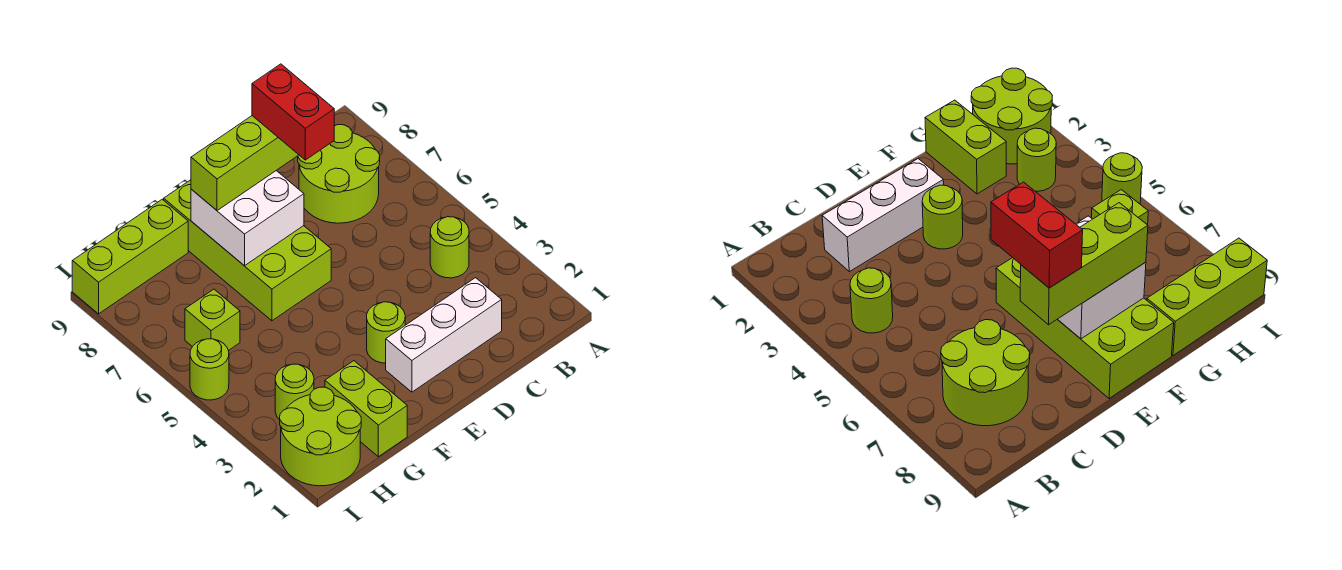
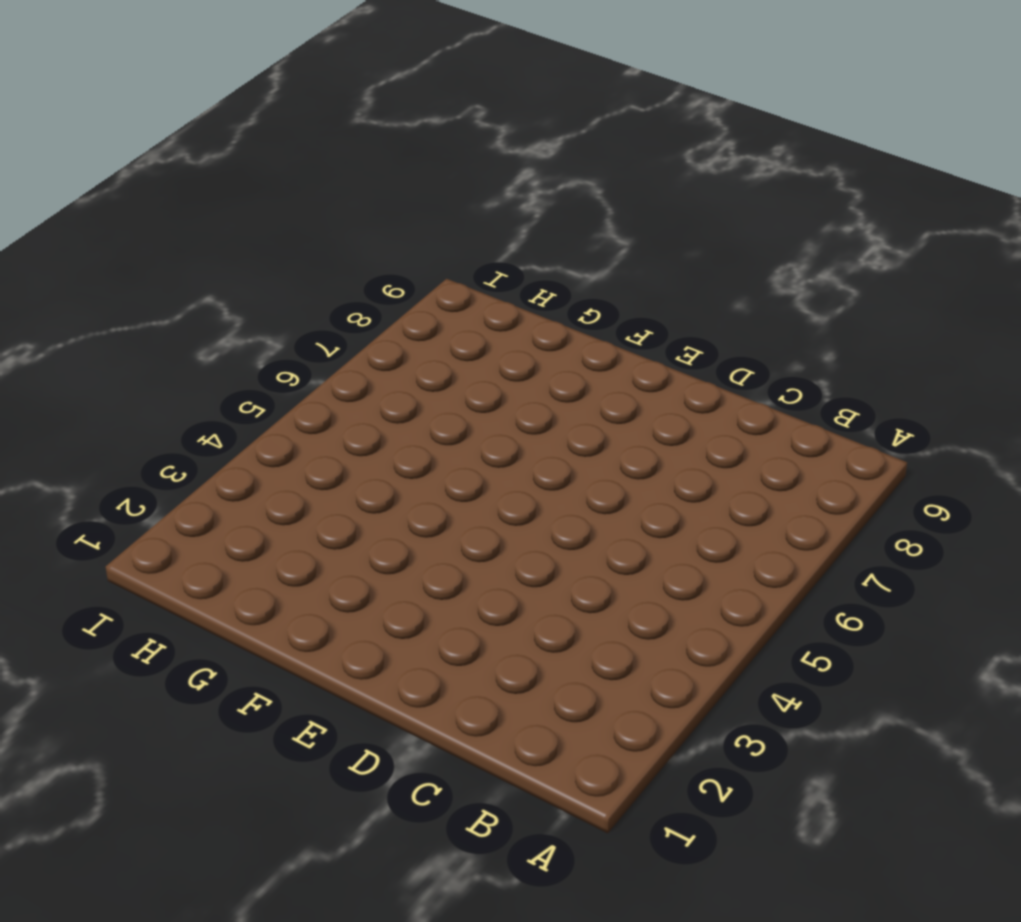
none -> lime round brick B4 level 1
none -> lime round brick B7:C8 level 1
none -> white brick C2:E2 level 1

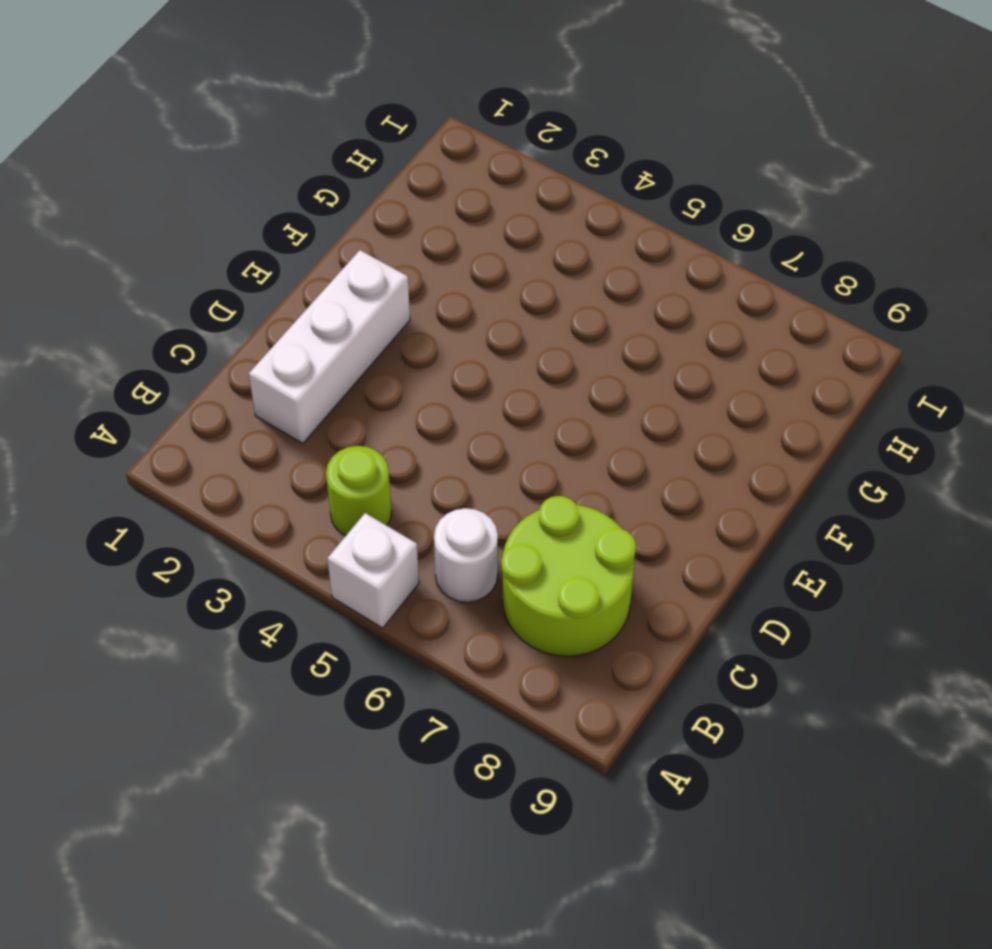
white brick A5 level 1 -> none
white round brick B6 level 1 -> none
none -> lime round brick E3 level 1
none -> lime brick E6:F9 level 1
none -> lime brick G1:G2 level 1

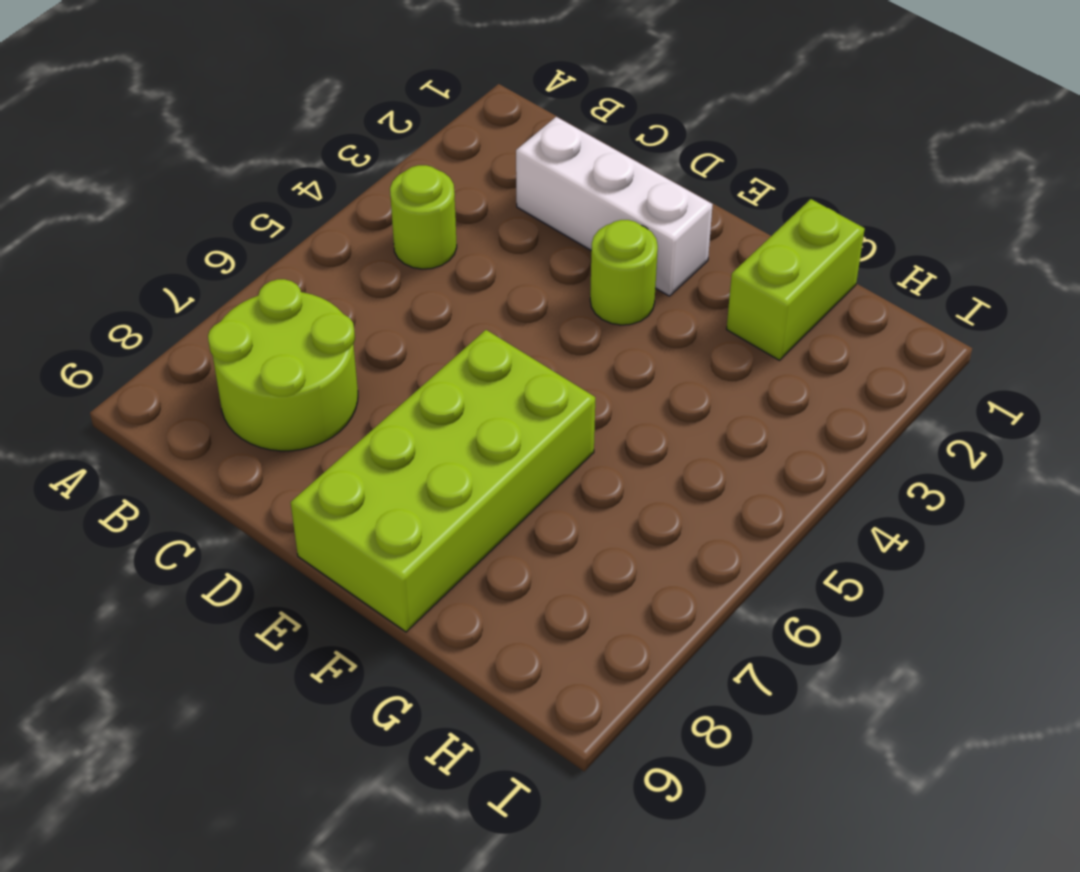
none -> lime brick G9:I9 level 1
none -> lime round brick H1:I2 level 1
none -> lime round brick H3 level 1

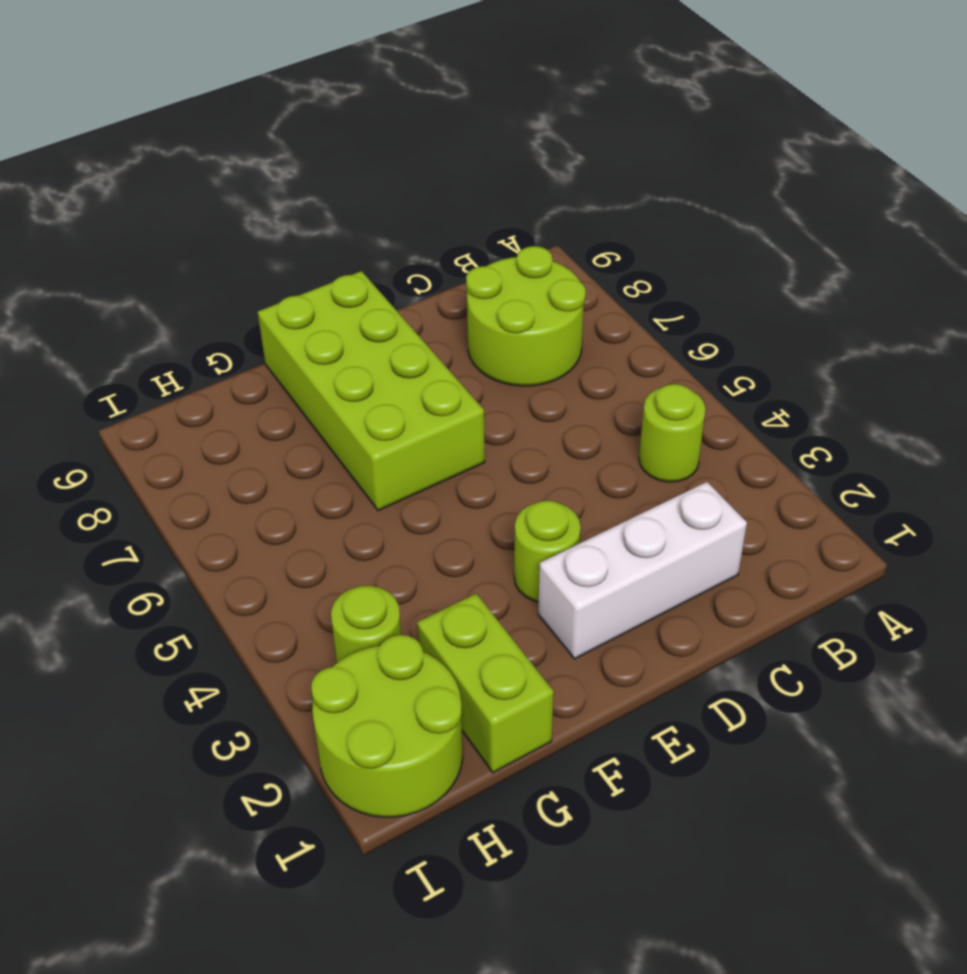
none -> lime brick G9:I9 level 1
none -> lime brick H6 level 1
none -> lime round brick I5 level 1

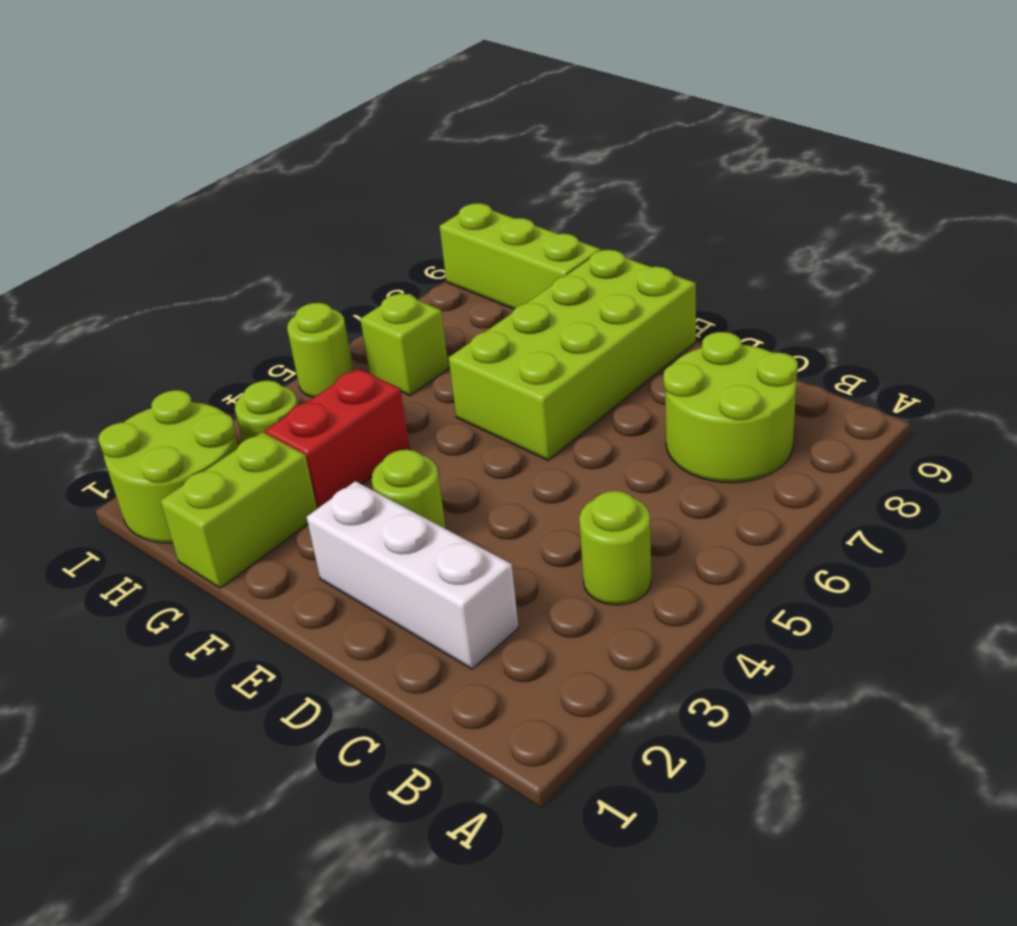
red brick G3:G4 level 1 -> red brick D7:D8 level 4
none -> white brick E7:F8 level 2
none -> lime brick D8:F8 level 3

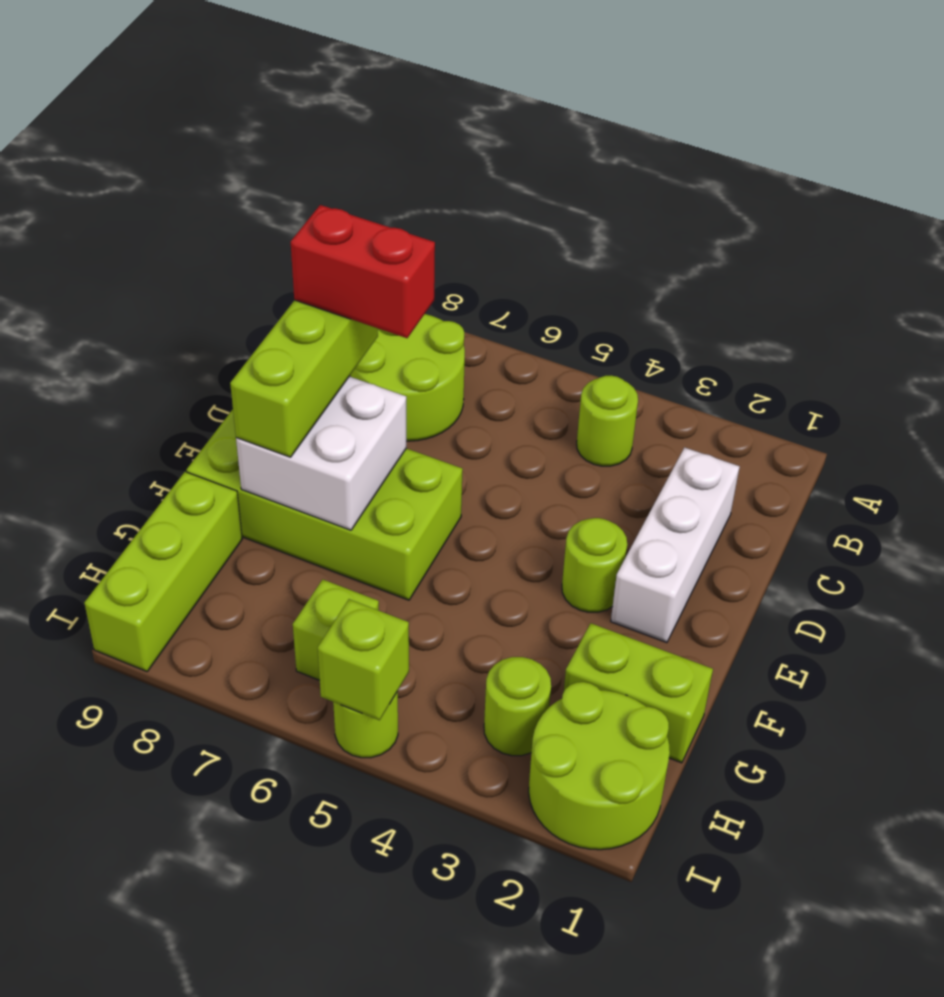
lime brick I5 level 2 -> none

